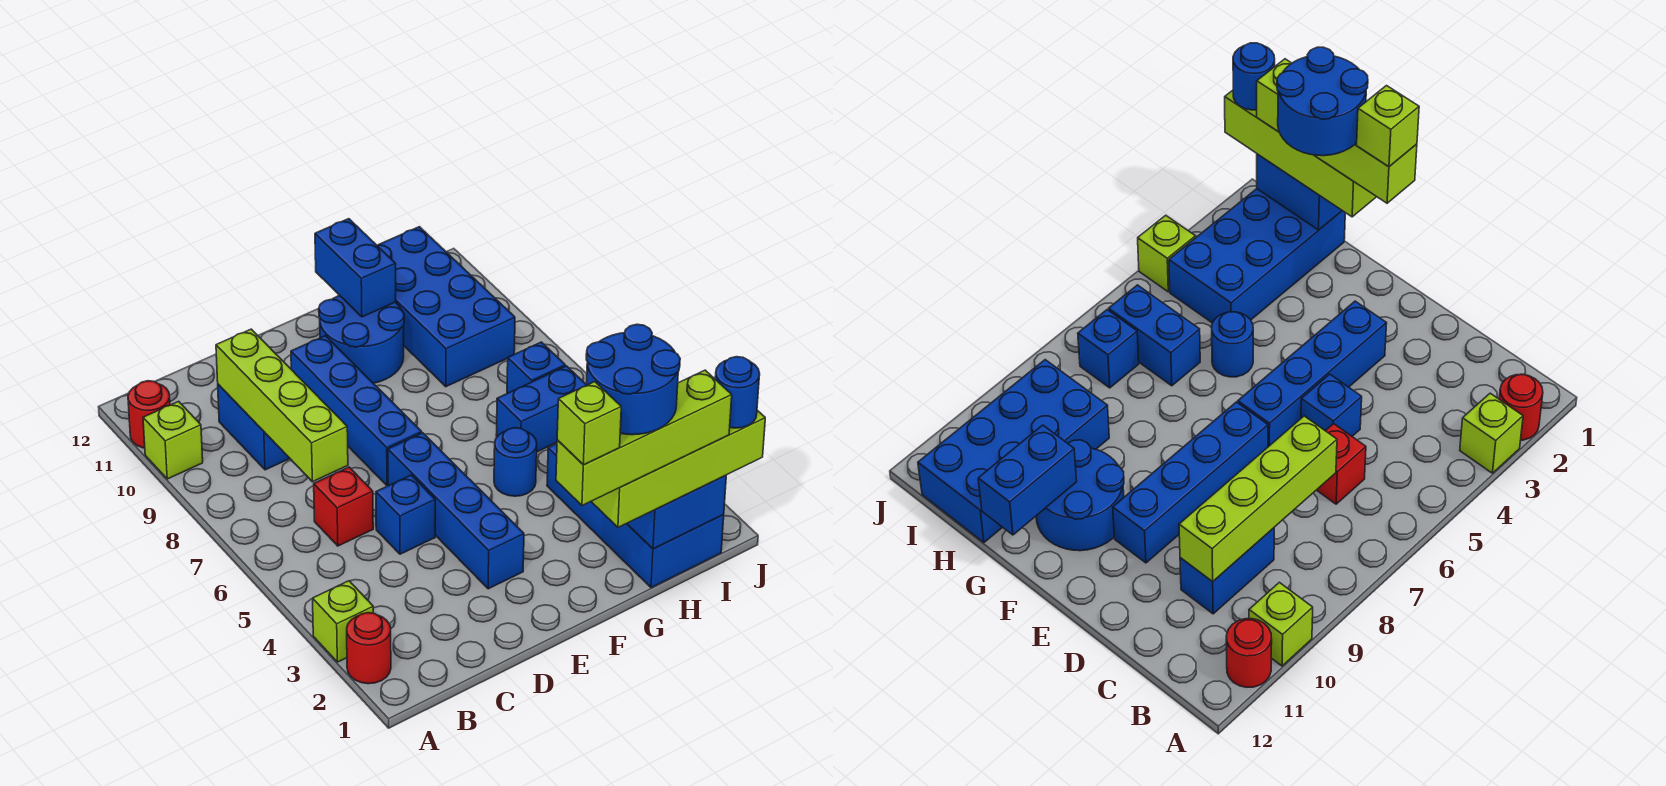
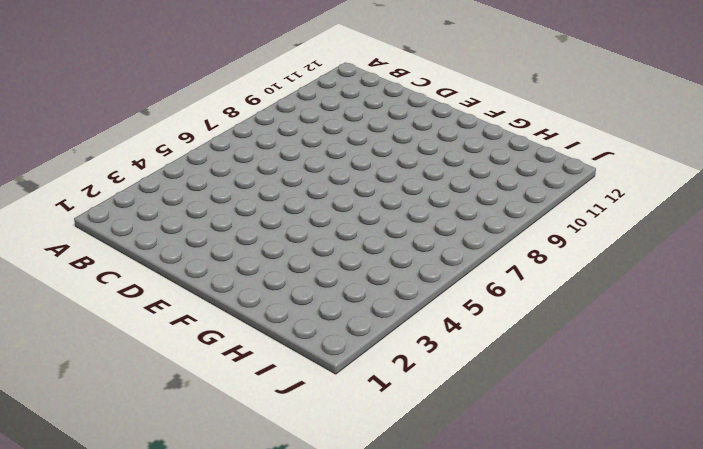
none -> red round brick A2 level 1
none -> lime brick A3 level 1
none -> lime brick A10 level 1

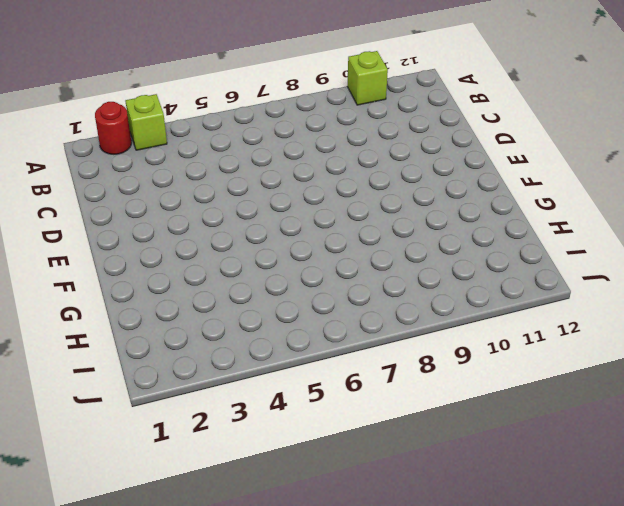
none -> red round brick A11 level 1
none -> red brick C6 level 1
none -> blue brick C9:C10 level 1

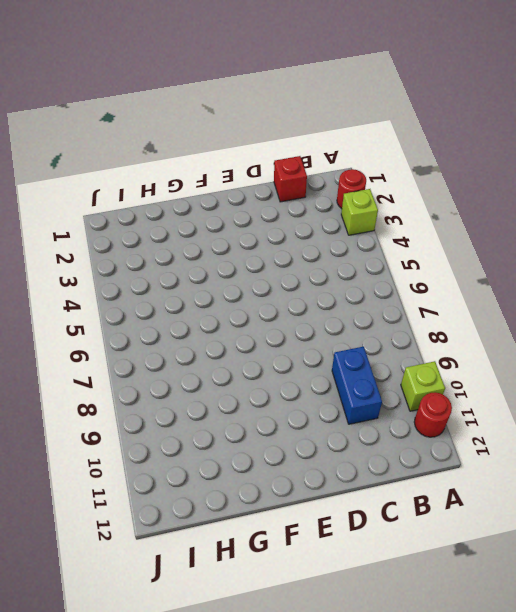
red brick C1 level 1 -> red brick C6 level 1
none -> blue brick D5 level 1
none -> blue brick E3:E6 level 1
none -> blue brick E7:E10 level 1

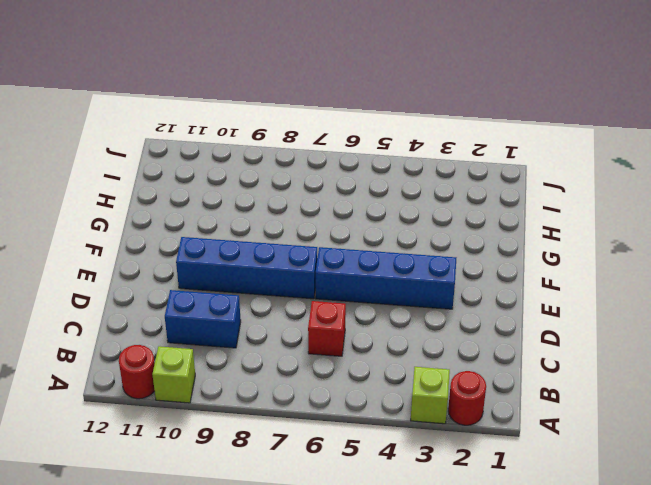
none -> blue brick D5 level 1
none -> blue round brick F10:G11 level 1
none -> blue round brick G5 level 1

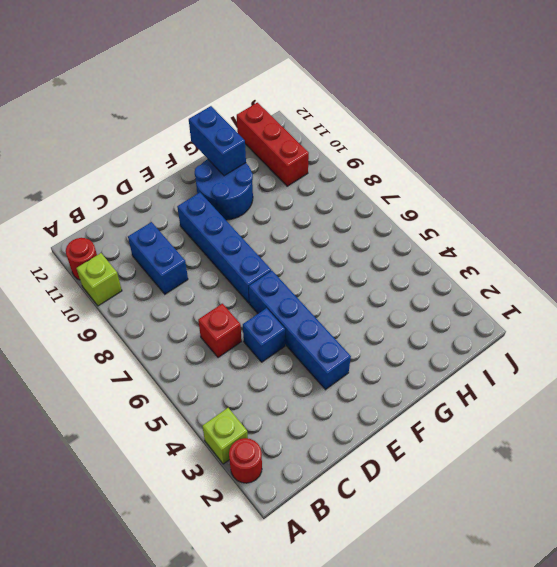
red brick I10:I12 level 1 -> blue brick H9:I12 level 1
none -> blue round brick G5 level 1
none -> blue brick H1:I4 level 1
none -> blue brick H6:I6 level 1

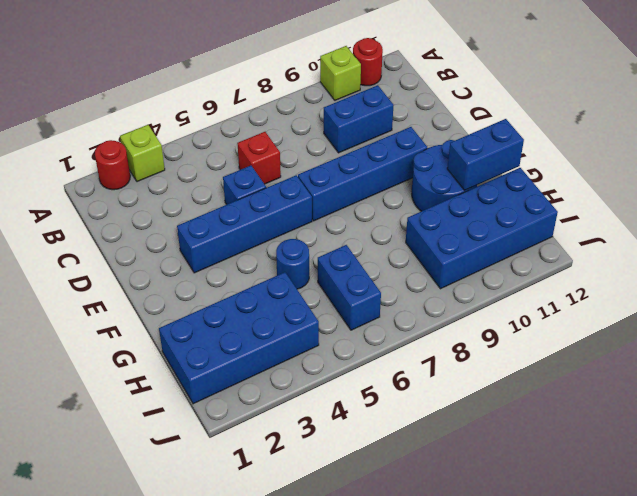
none -> blue brick I7 level 1
none -> lime brick J4 level 1
none -> lime brick C7:C10 level 2

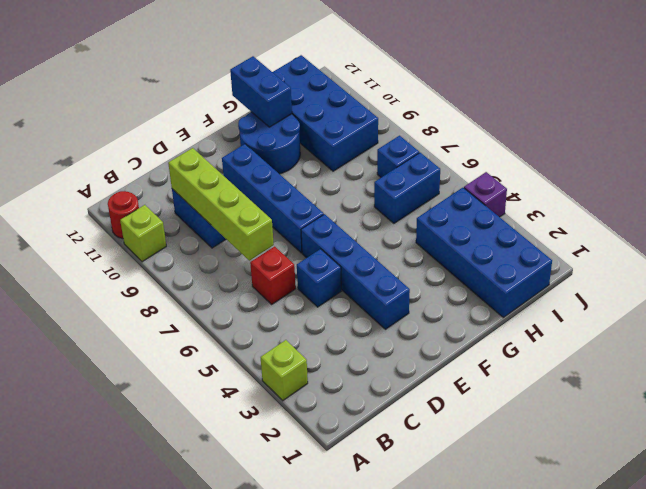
purple brick J4 level 1 -> lime brick J4 level 1
none -> red round brick A2 level 1
none -> blue round brick G5 level 1
none -> blue brick H1:I1 level 2

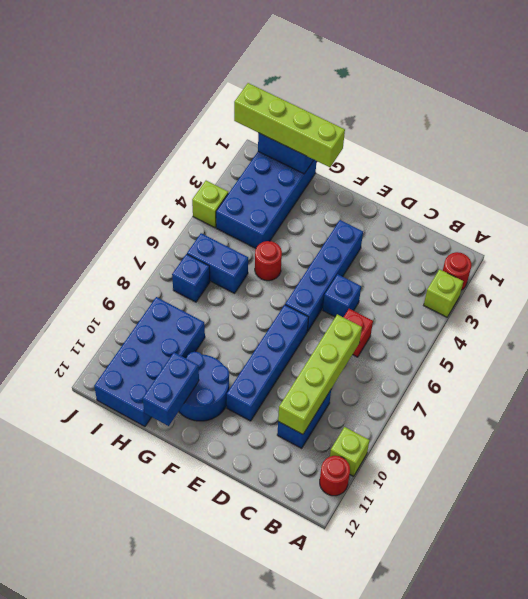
red round brick G5 level 1 -> blue round brick G5 level 1
none -> lime brick F1:I1 level 4
none -> blue round brick J1 level 4
none -> lime brick F1 level 5

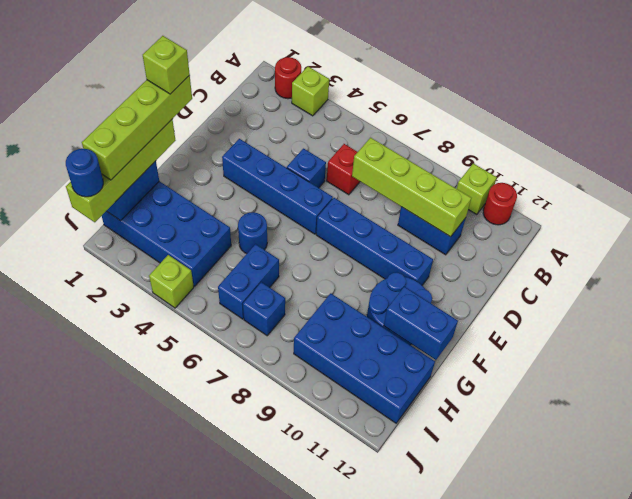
none -> blue round brick G1:H2 level 5

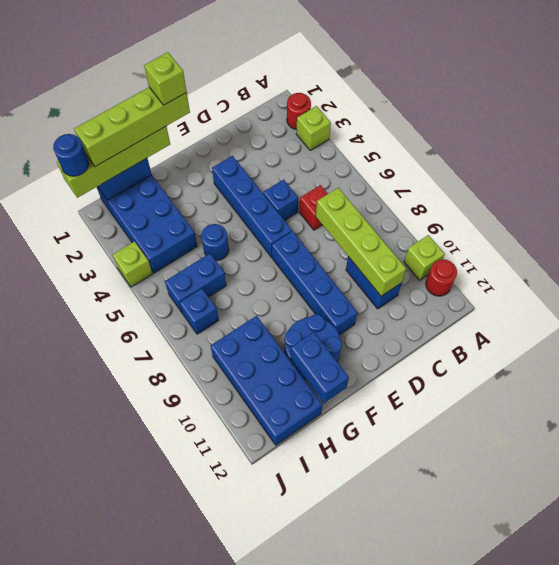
none -> blue round brick G1:H2 level 5

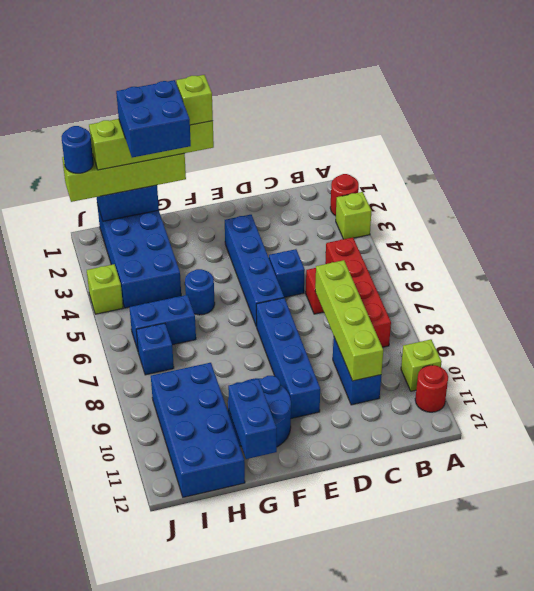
red brick B5:B8 level 1 -> none
blue brick G1:H2 level 5 -> blue round brick G1:H2 level 5

